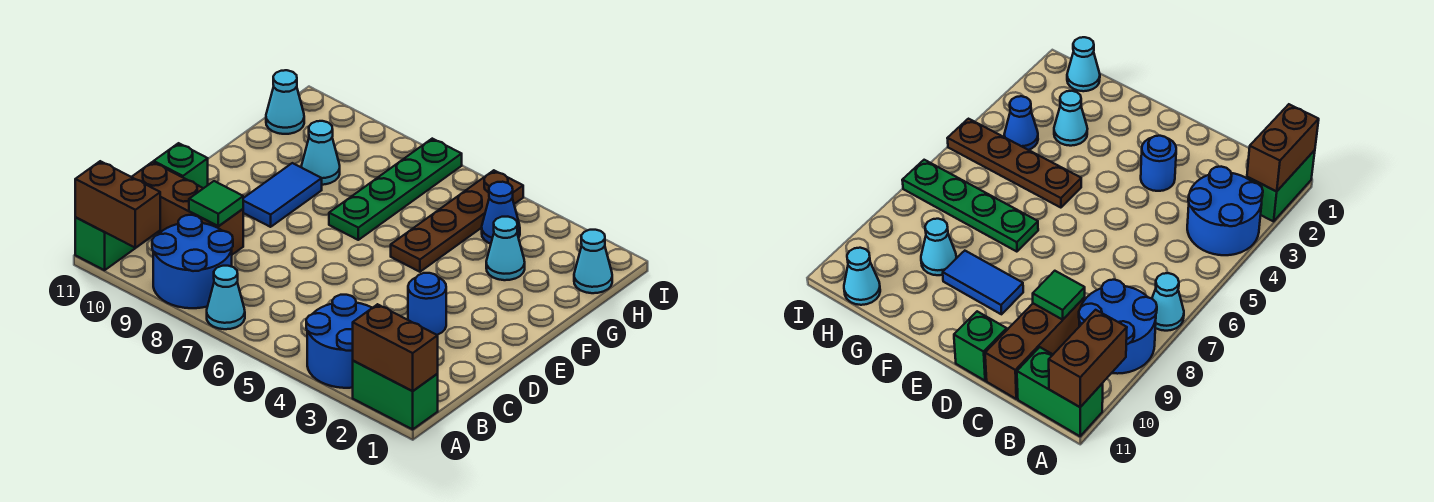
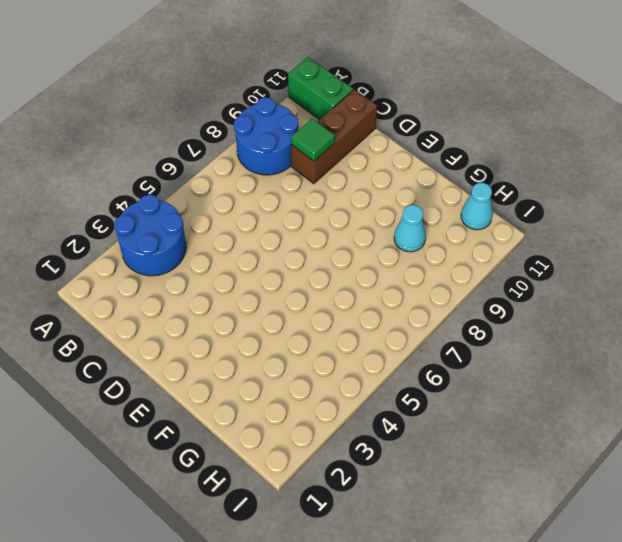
none -> green brick A1:A2 level 1
none -> cyan cone A7 level 1
none -> blue round brick D3 level 1

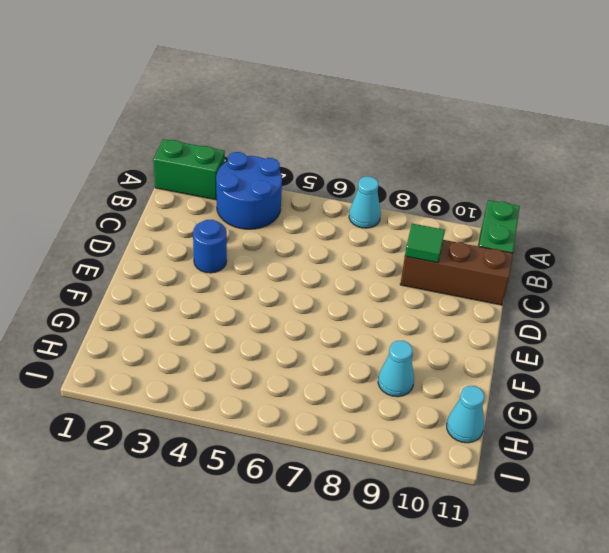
none -> blue round brick A8:B9 level 1
none -> green brick D11 level 1
none -> blue tile E9:F9 level 1

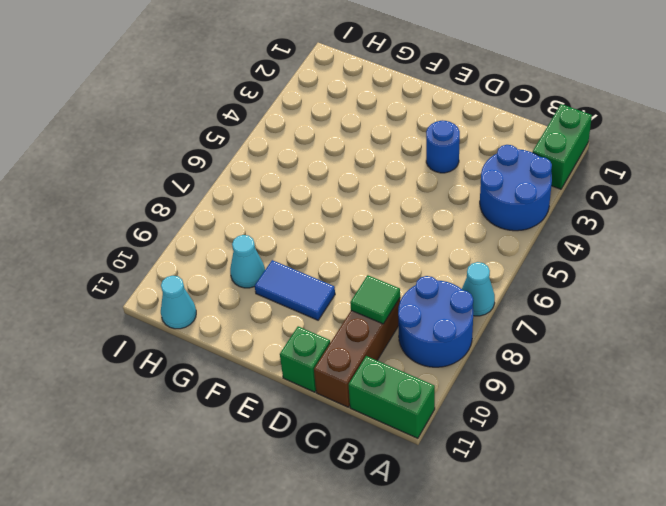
none -> brown plate F5:I5 level 1
none -> green plate F7:I7 level 1
none -> cyan cone G3 level 1

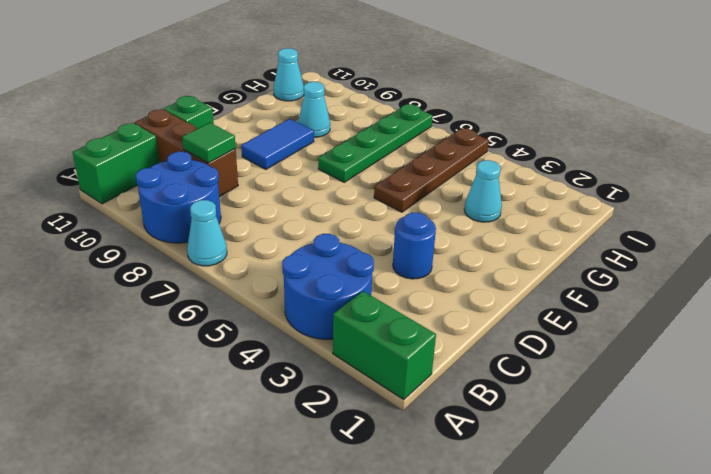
none -> cyan cone H1 level 1
none -> blue cone H4 level 1
none -> brown brick A1:A2 level 2

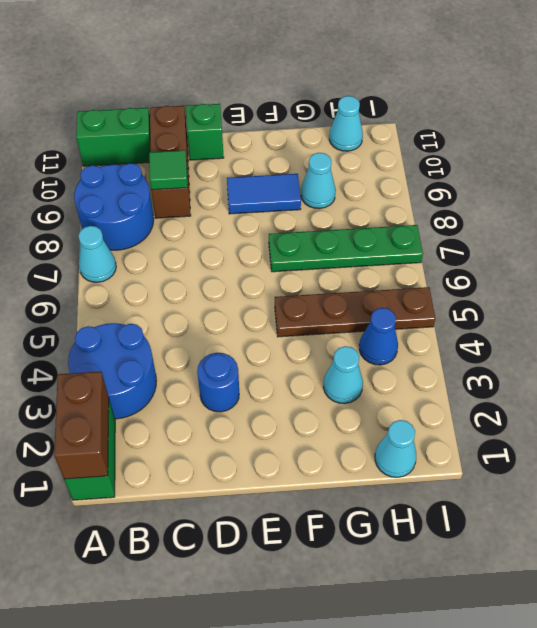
none -> brown brick A10:A11 level 2

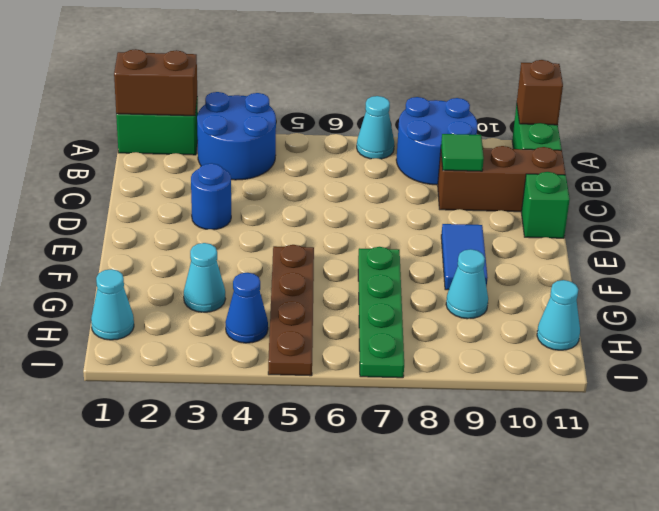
brown brick A11 level 2 -> brown brick A10:A11 level 2

